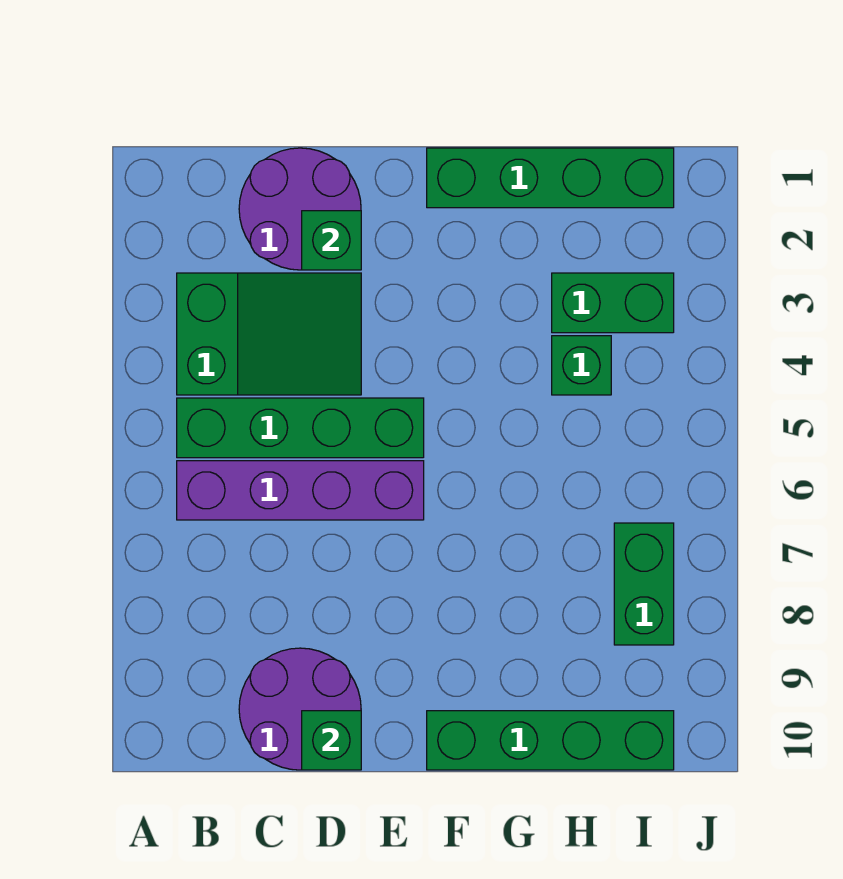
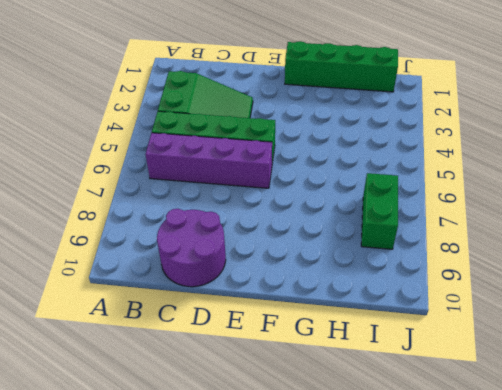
none -> purple round brick C1:D2 level 1
none -> green brick F10:I10 level 1
none -> green brick H3:I3 level 1

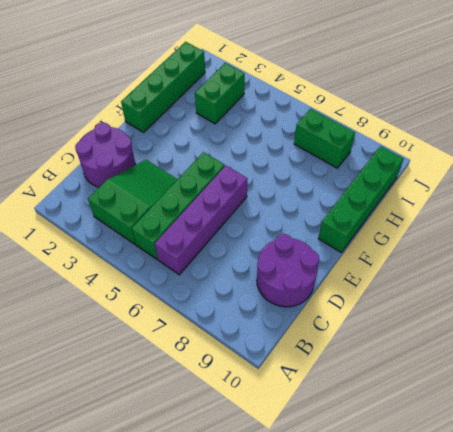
none -> green brick H4 level 1
none -> green brick D2 level 2
none -> green brick D10 level 2

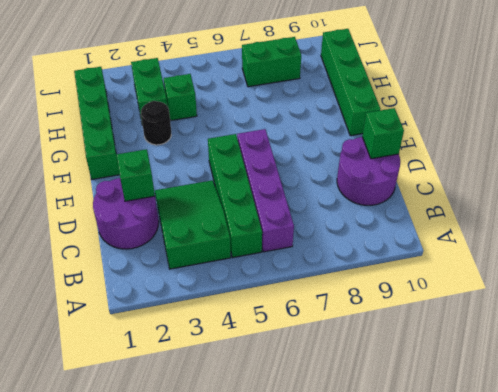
black round brick G3 level 1 -> none

